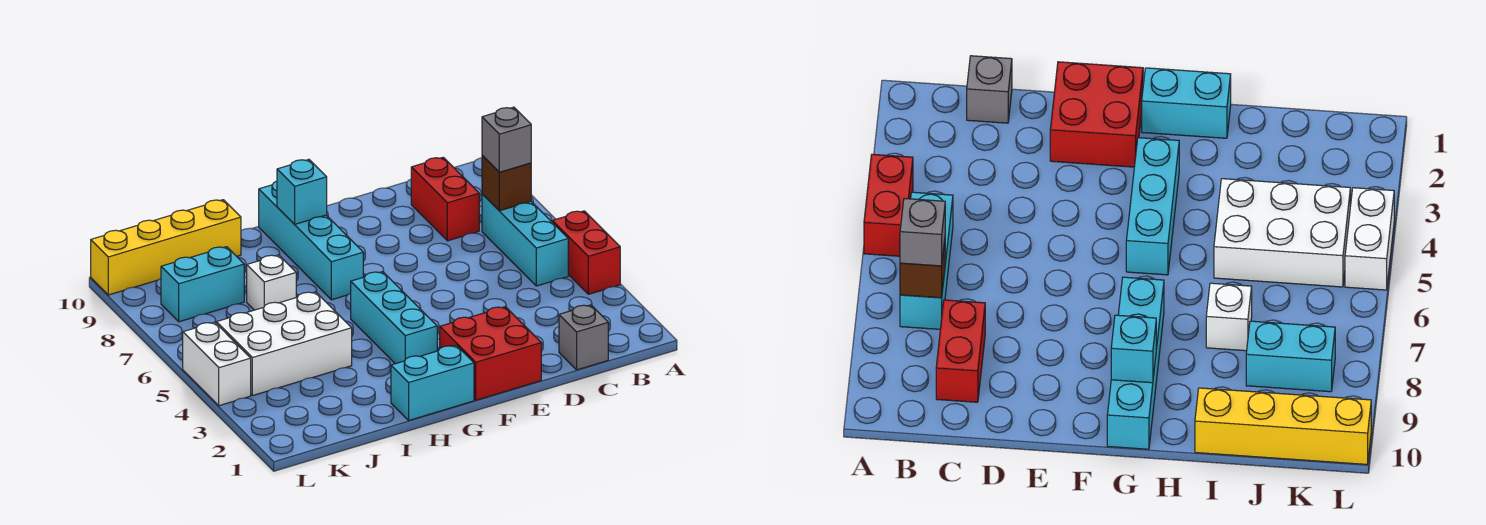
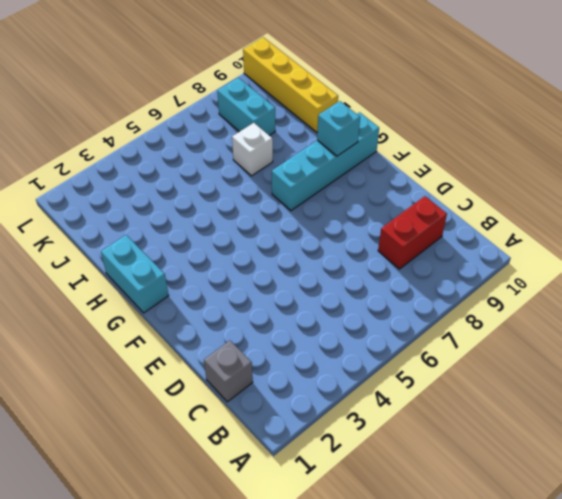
none -> red brick A4:A5 level 1
none -> cyan brick B5:B7 level 1
none -> red brick E1:F2 level 1

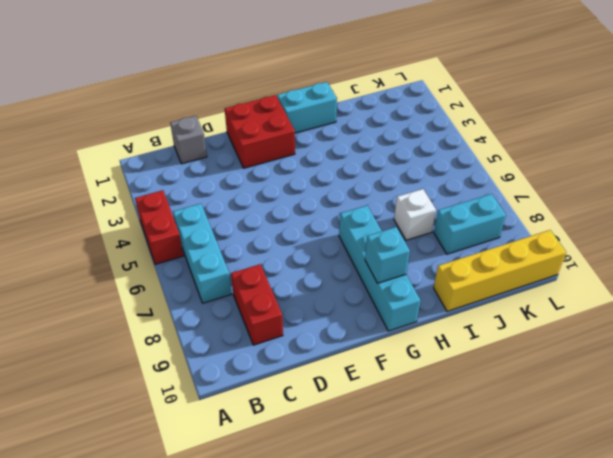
none -> cyan brick G3:G5 level 1
none -> white brick I4:K5 level 1
none -> white brick L4:L5 level 1

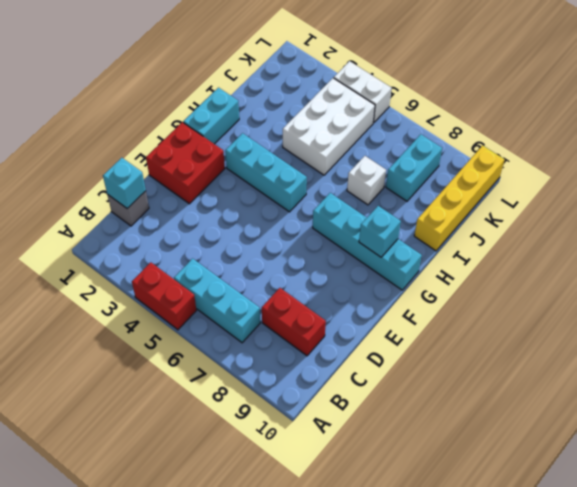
cyan brick C1 level 2 -> none
none -> brown brick B7 level 2
none -> grey brick B7 level 3

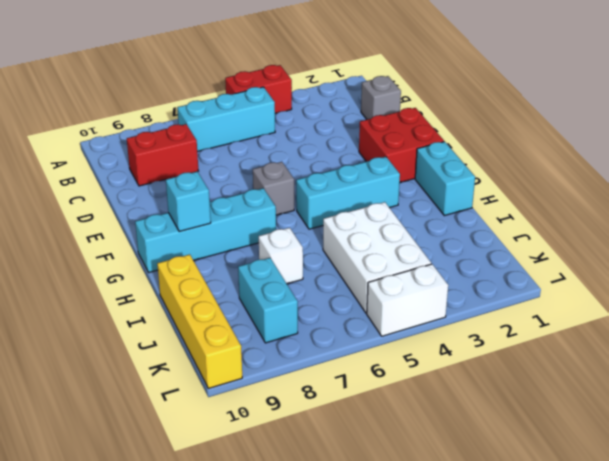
grey brick F6 level 1 -> grey brick B7 level 3
none -> brown brick B7 level 2

